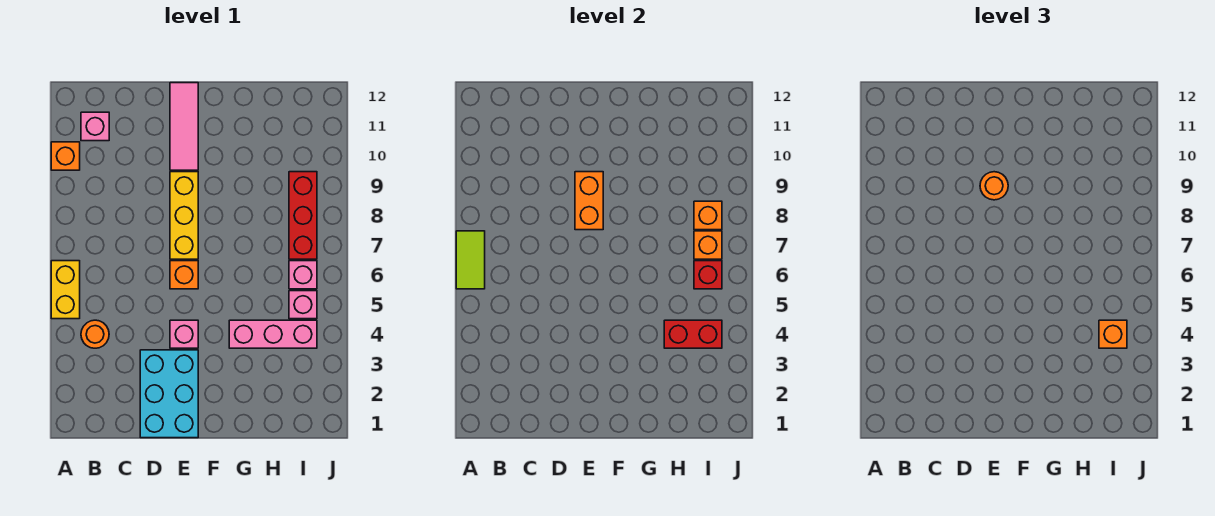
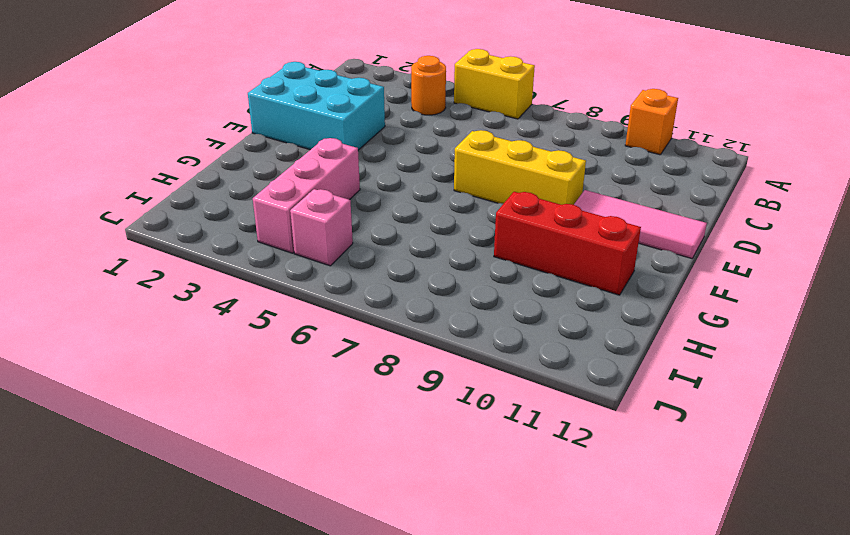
red brick G9:G11 level 1 -> red brick I7:I9 level 1
none -> pink brick B11 level 1
none -> pink brick E4 level 1
none -> orange brick E6 level 1

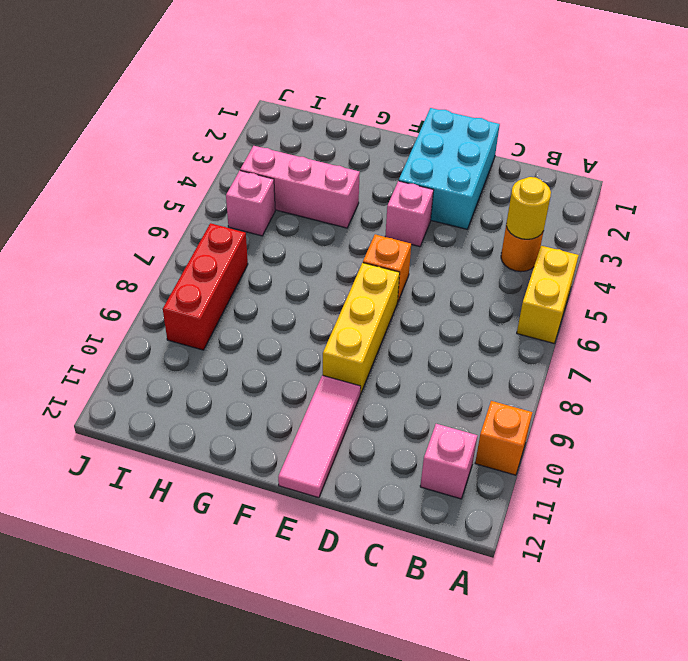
yellow round brick B4 level 2 -> none
none -> pink brick I6 level 1
none -> lime tile A6:A7 level 2
none -> orange brick E8:E9 level 2

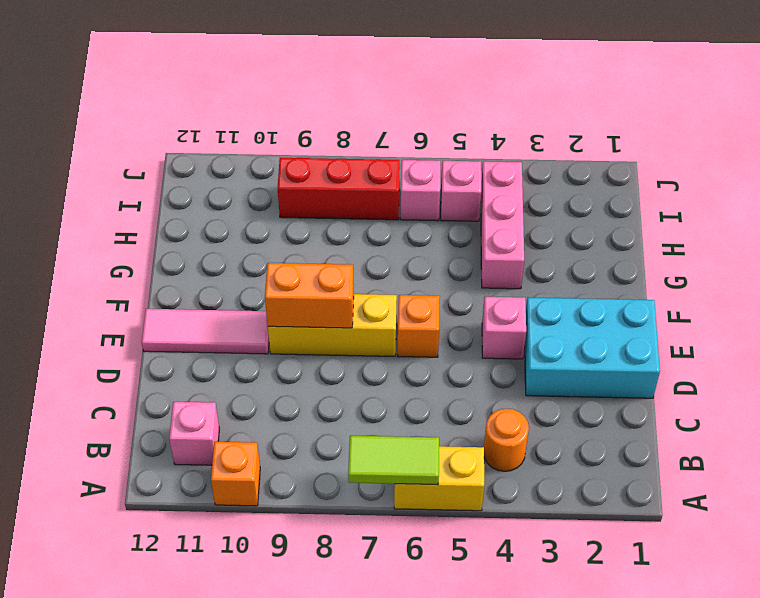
none -> red brick H4:I4 level 2
none -> red brick I6 level 2
none -> orange brick I7 level 2

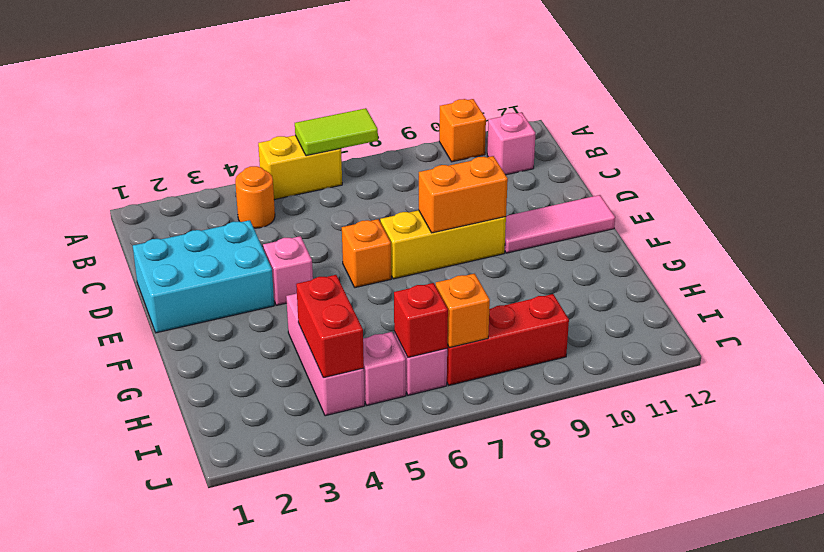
none -> orange brick I8 level 2
none -> orange round brick E9 level 3
none -> orange brick I4 level 3

